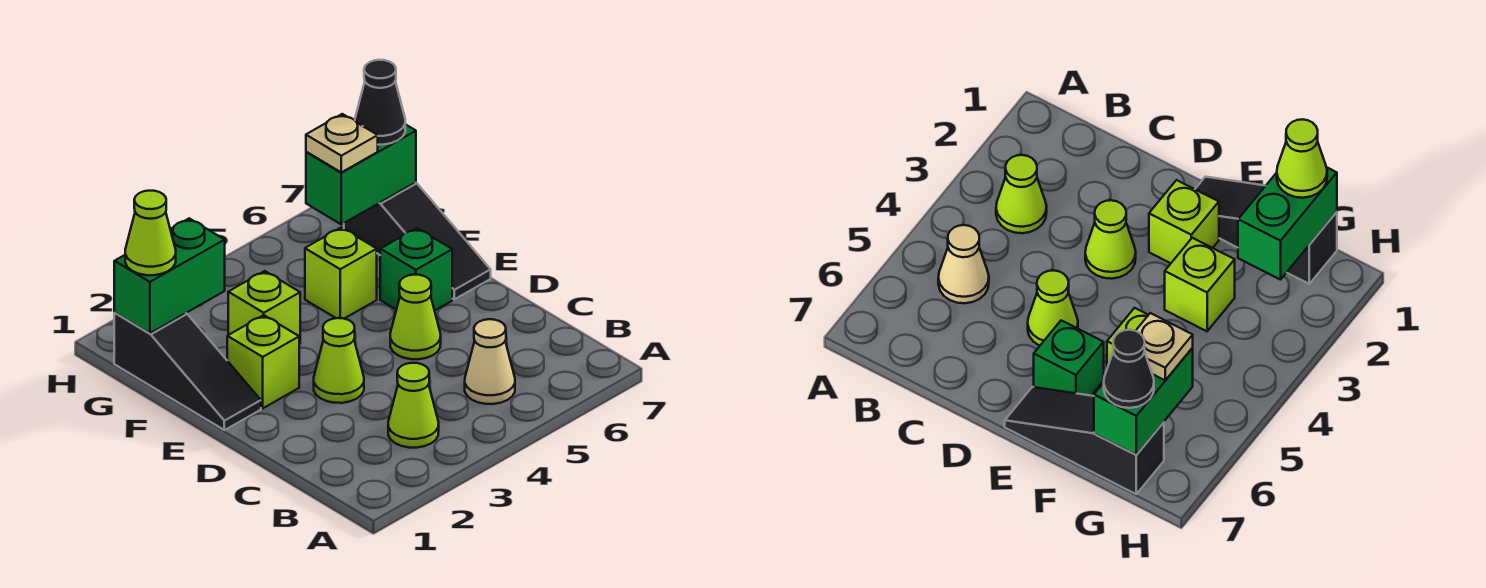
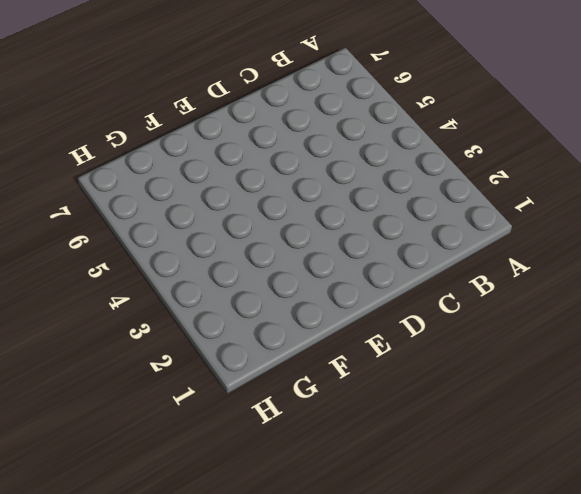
none -> lime cone B3 level 1
none -> tan cone B5 level 1
none -> lime cone D3 level 1

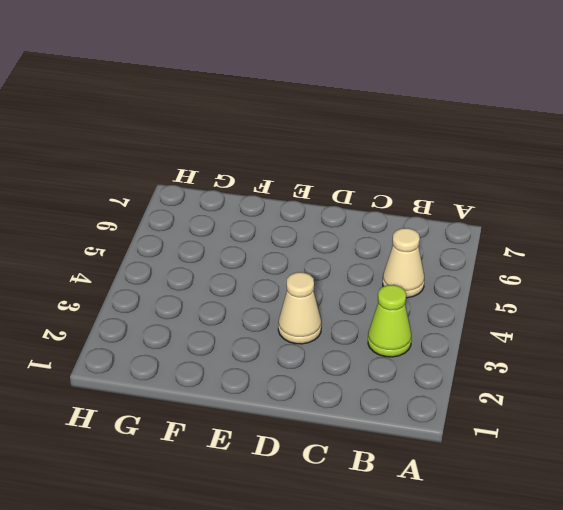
tan cone D3 level 1 -> lime cone D3 level 1
none -> lime cone D5 level 1
none -> black slope E1:G1 level 1 top G
none -> lime brick E2 level 1

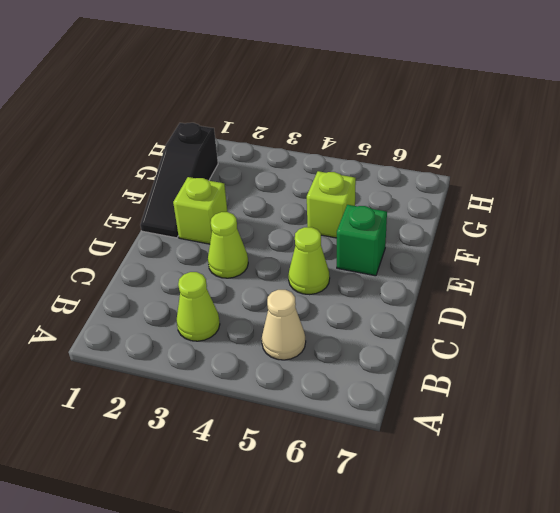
none -> black slope E7:G7 level 1 top G
none -> lime brick F3 level 1
none -> green brick G1:G2 level 2

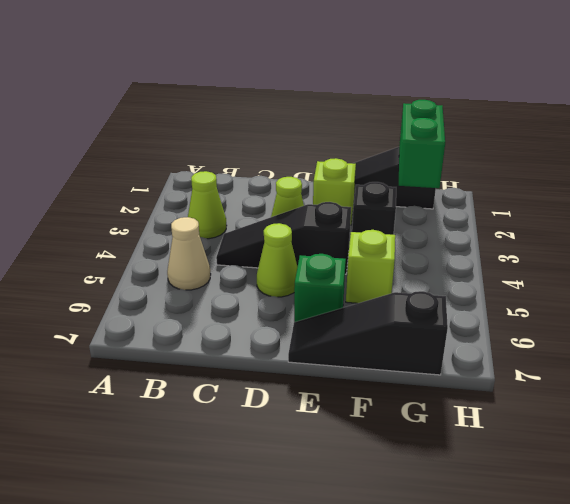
black slope C4:E4 level 1 top E -> none
black brick F3 level 1 -> lime brick F3 level 1
none -> green brick G6:G7 level 2
none -> lime cone G1 level 3
none -> tan plate G6 level 3

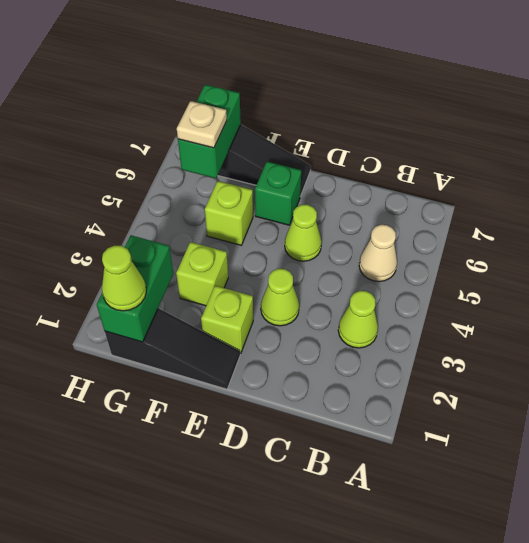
none -> black cone G7 level 3

